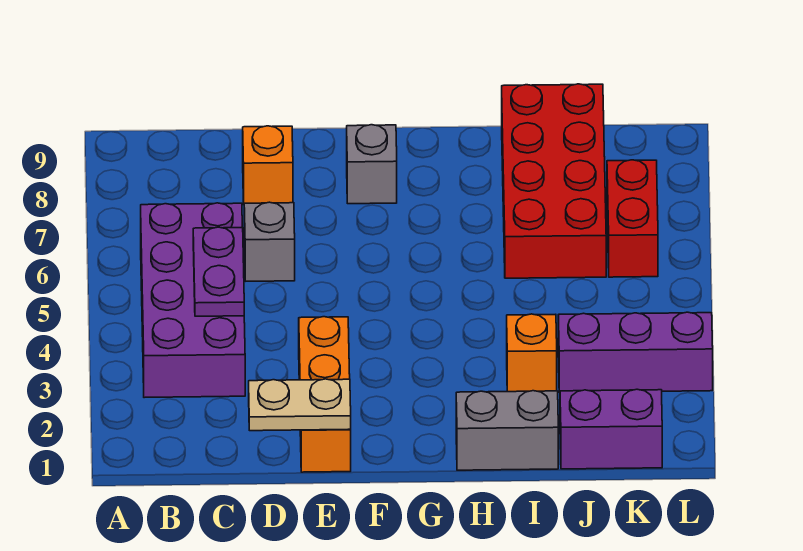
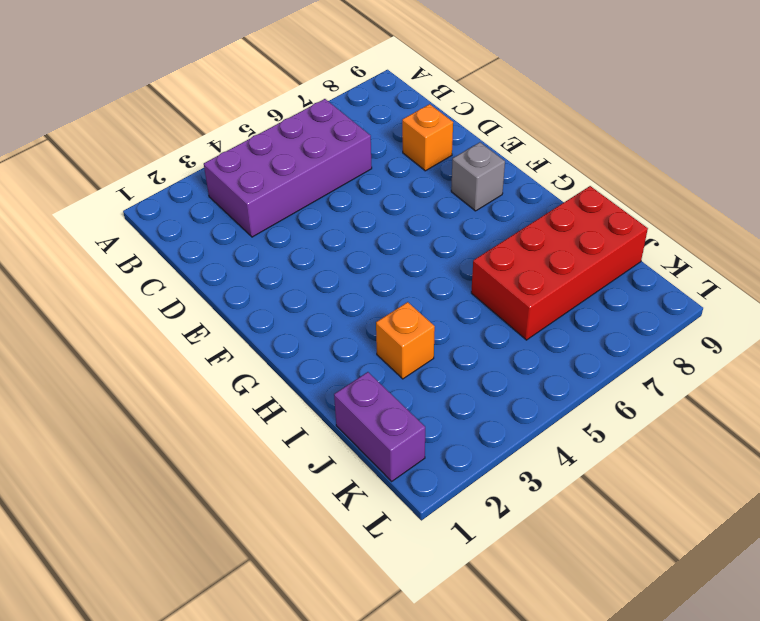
none -> grey brick D6 level 1
none -> orange brick E1:E3 level 1
none -> grey brick H1:I1 level 1

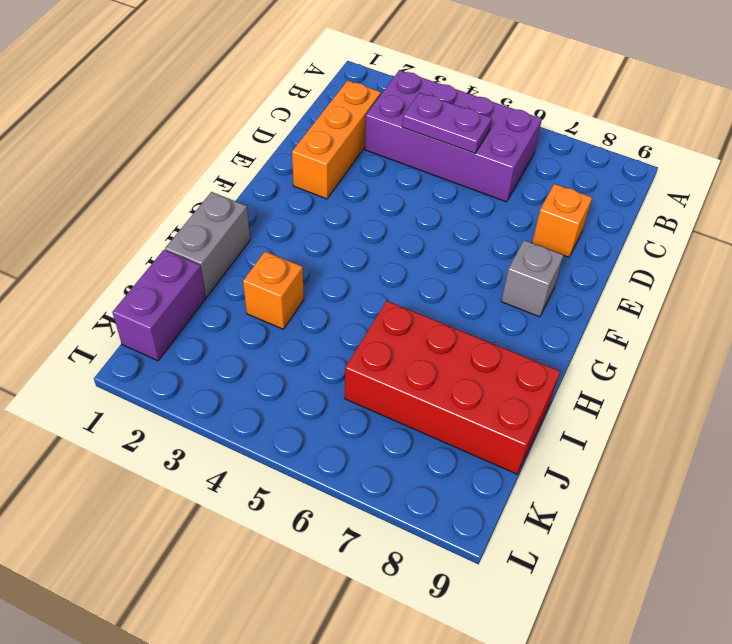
orange brick C2:E2 level 1 -> orange brick E1:E3 level 1
none -> grey brick D6 level 1
none -> purple brick J3:L3 level 1
none -> red brick K6:K7 level 1

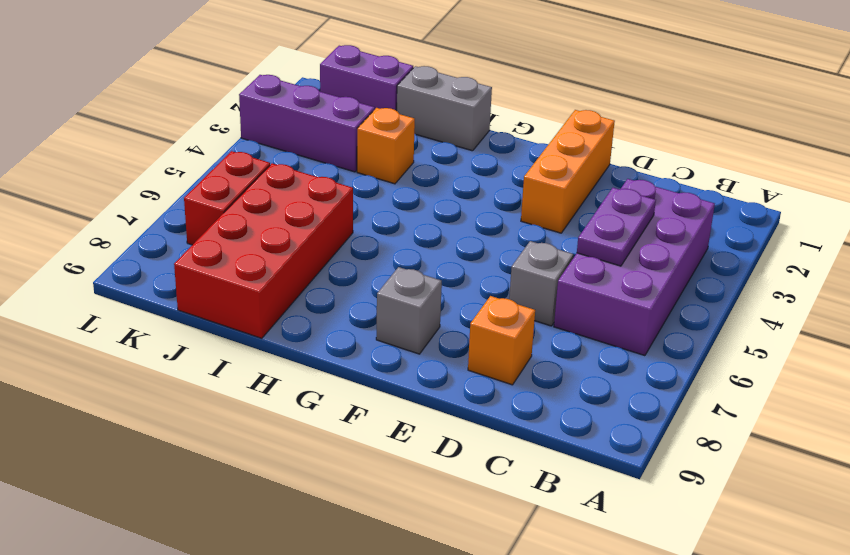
none -> tan plate D1:E1 level 2

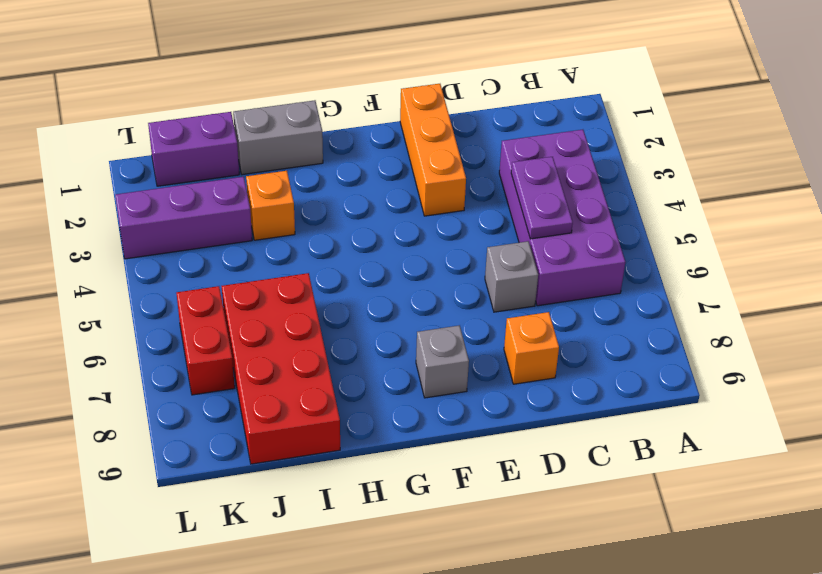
none -> tan plate D1:E1 level 2

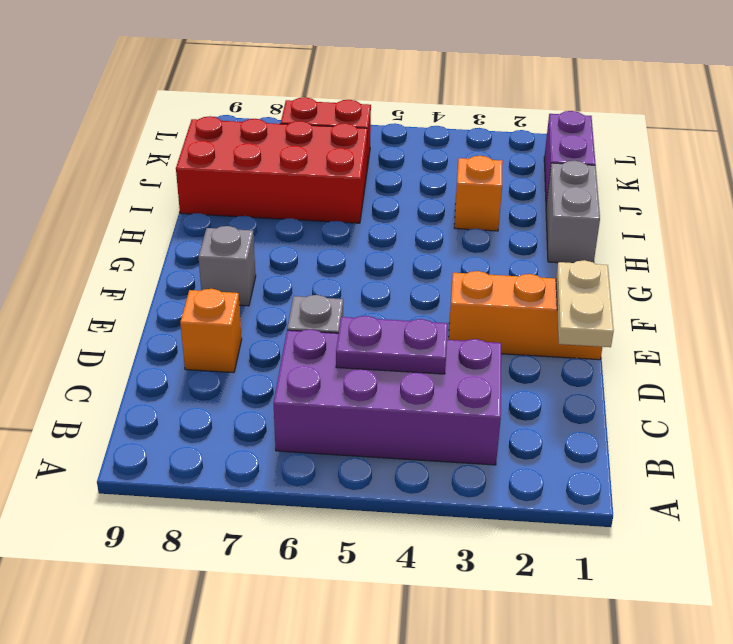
none -> purple brick J3:L3 level 1

